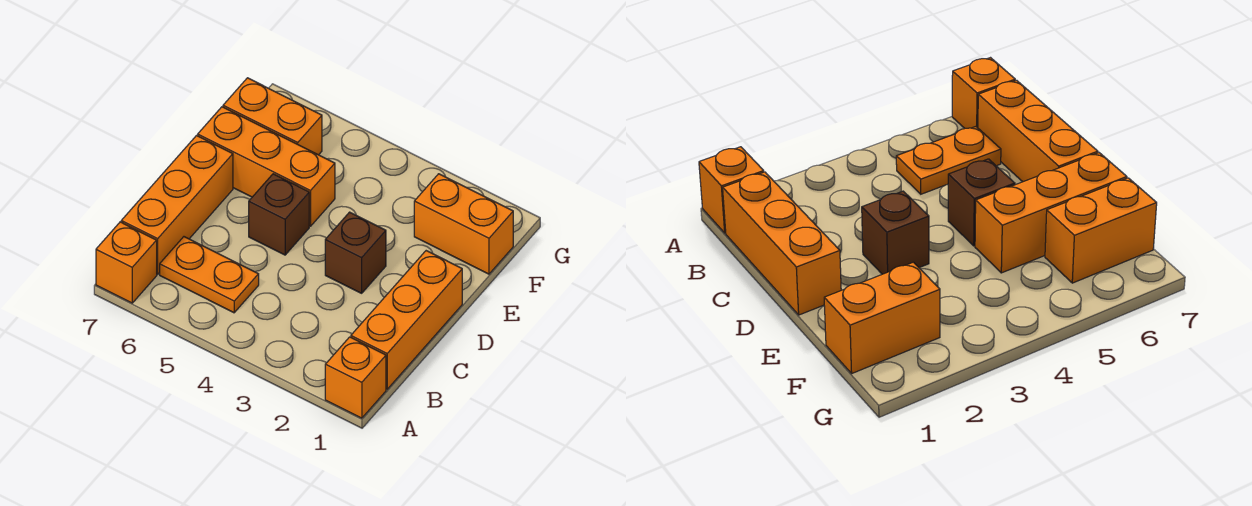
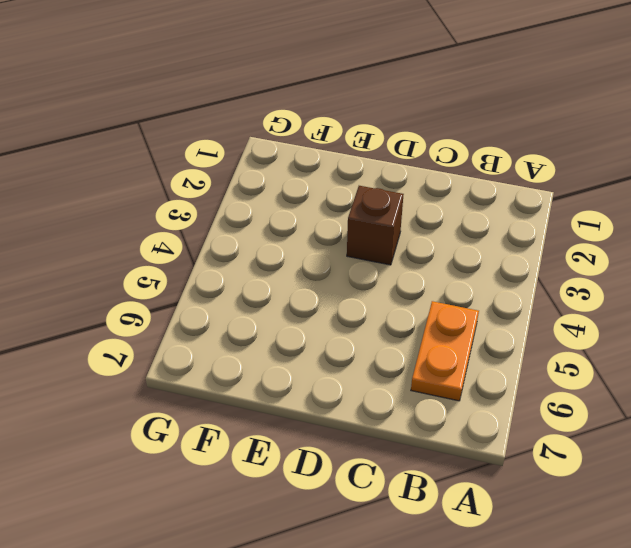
none -> orange brick A1 level 1
none -> orange brick A7 level 1

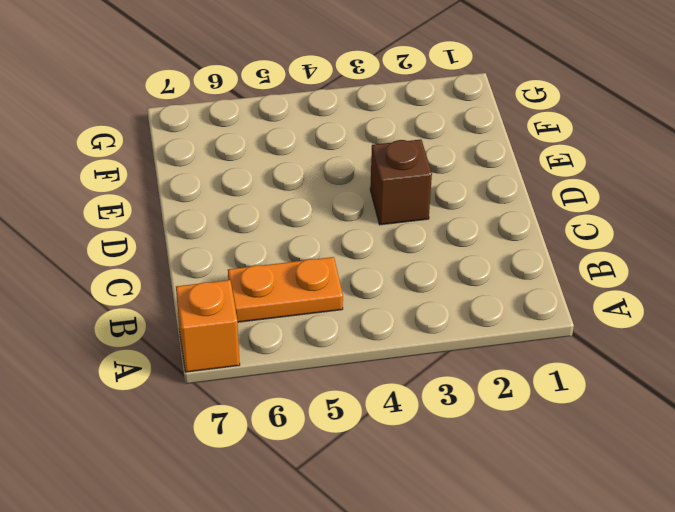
none -> orange brick A1 level 1
none -> orange brick B1:D1 level 1

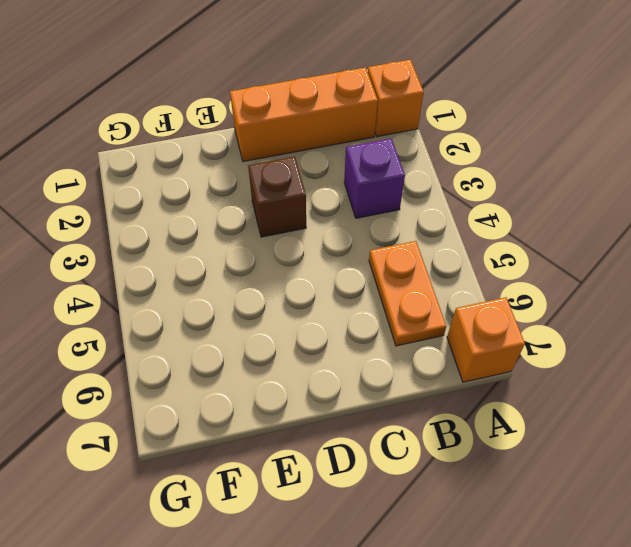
purple brick B3 level 1 -> none
none -> orange brick B7:D7 level 1
none -> brown brick D5 level 1

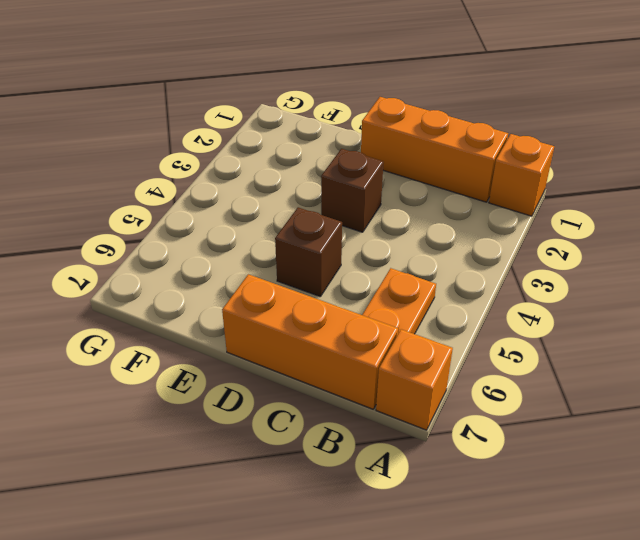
none -> orange brick E5:E7 level 1
none -> orange brick F1:F2 level 1

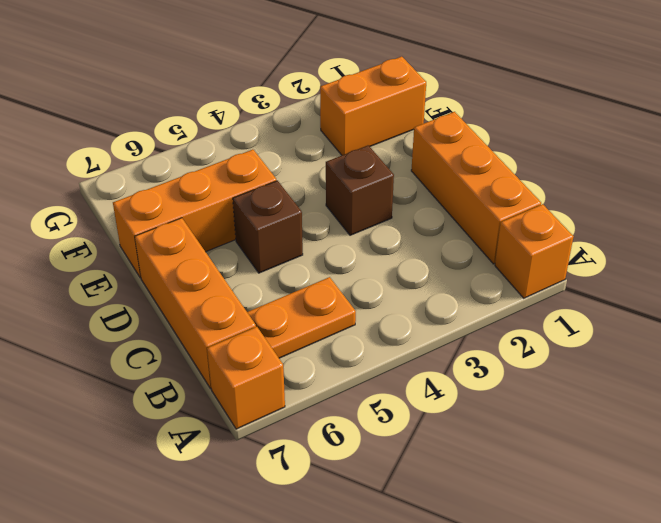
none -> orange brick F6:F7 level 1

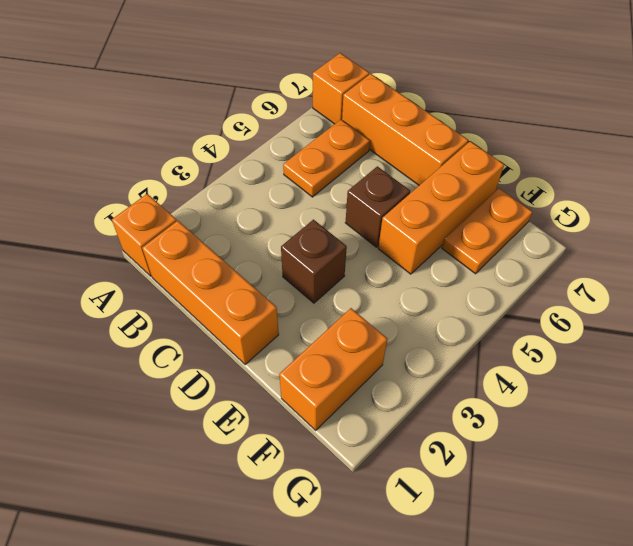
orange plate F6:F7 level 1 -> orange brick F6:F7 level 1

